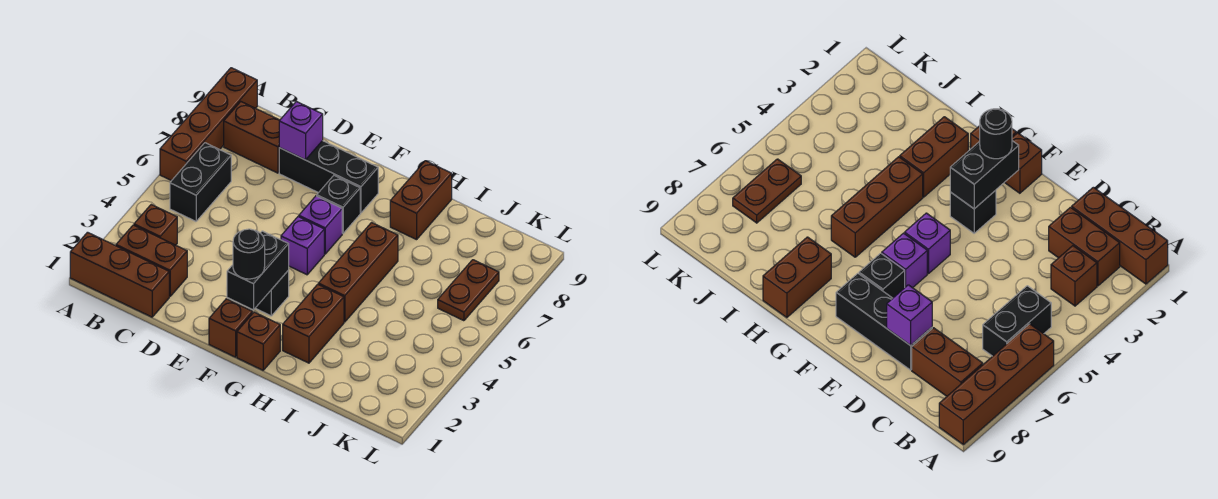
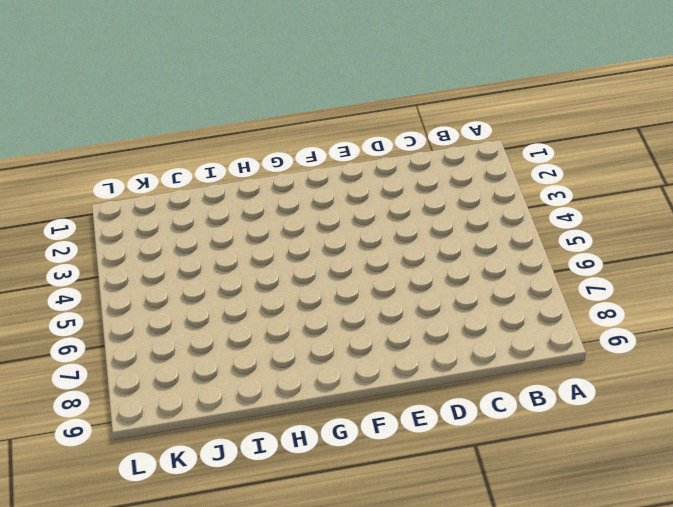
none -> brown brick A1:C1 level 1
none -> brown brick A6:A9 level 1
none -> brown brick B2:C2 level 1

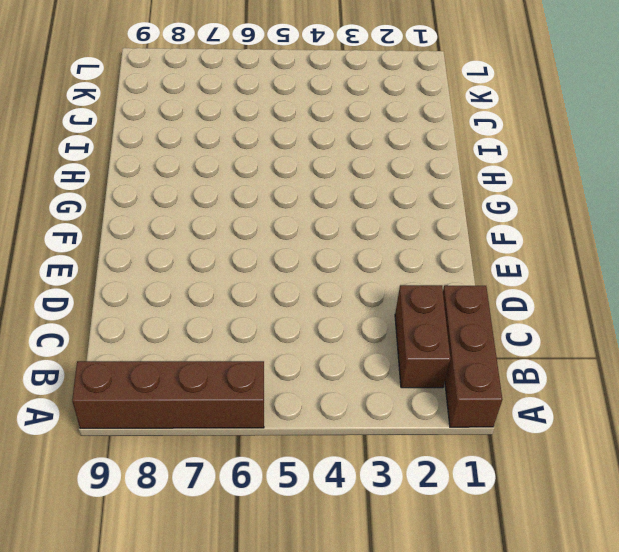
none -> brown brick B3 level 1
none -> black brick B5:B6 level 1
none -> brown brick B8:C8 level 1

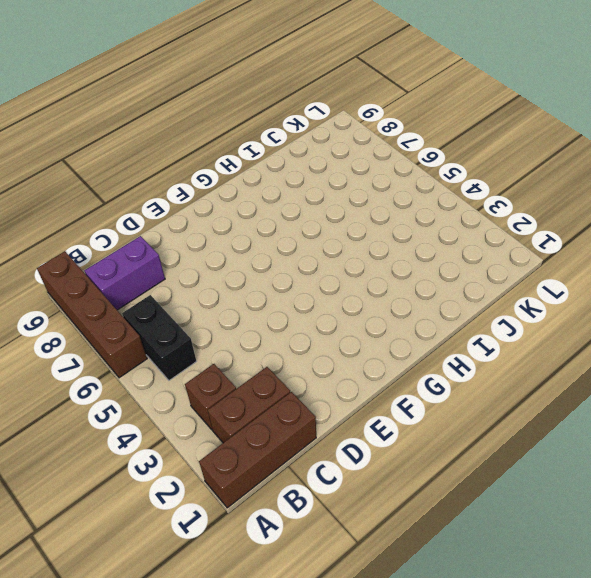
purple brick B8:C8 level 1 -> brown brick B8:C8 level 1
none -> black brick D8:F8 level 1
none -> brown brick F1 level 1
none -> black brick F3 level 1

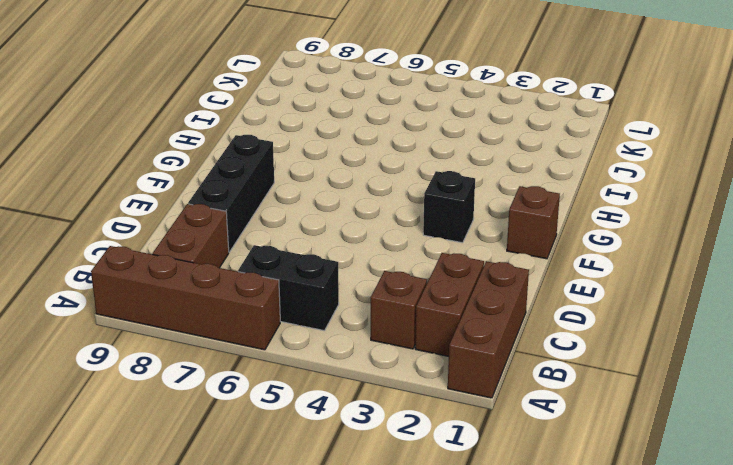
none -> purple brick F5 level 1
none -> purple brick F6 level 1
none -> black brick F7 level 1

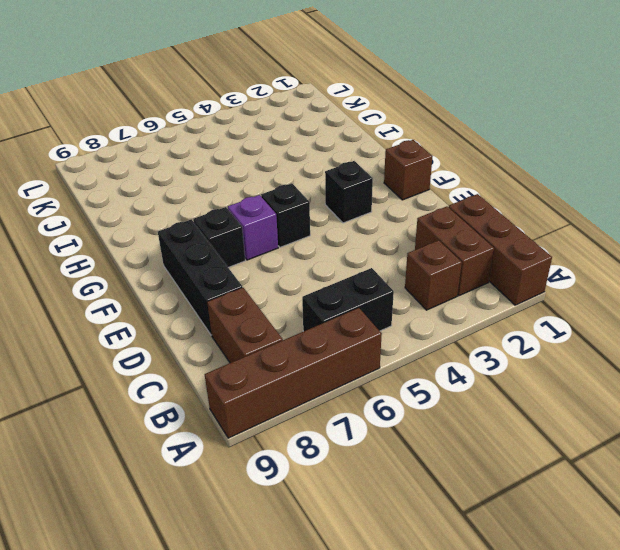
black brick F5 level 1 -> purple brick F5 level 1
none -> brown brick G1 level 1
none -> brown brick H2:H3 level 1
none -> brown brick H4:H6 level 1

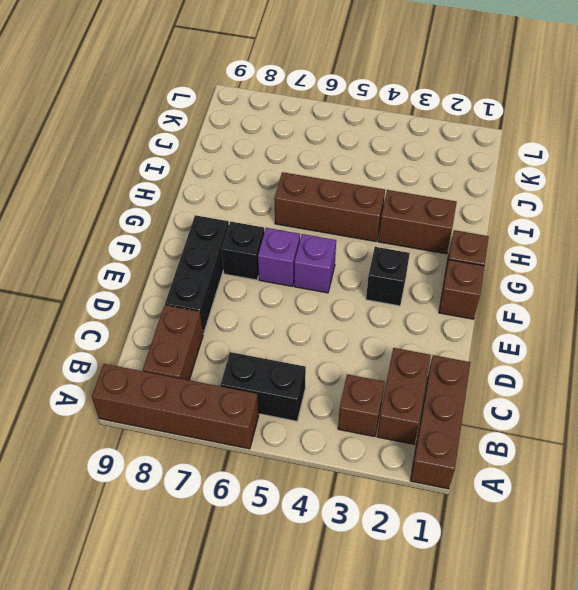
none -> brown brick H8:H9 level 1
none -> brown plate K6:K7 level 1
none -> purple brick D8 level 2

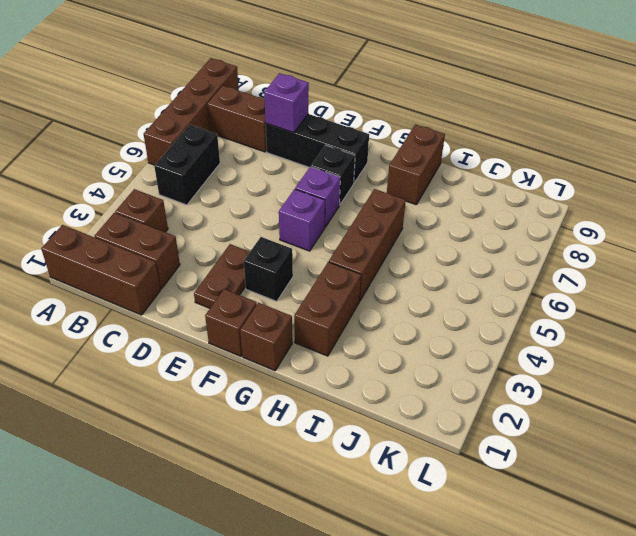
brown plate E2:E3 level 1 -> brown plate K6:K7 level 1
none -> black brick F2:F3 level 2
none -> black round brick F2 level 3

